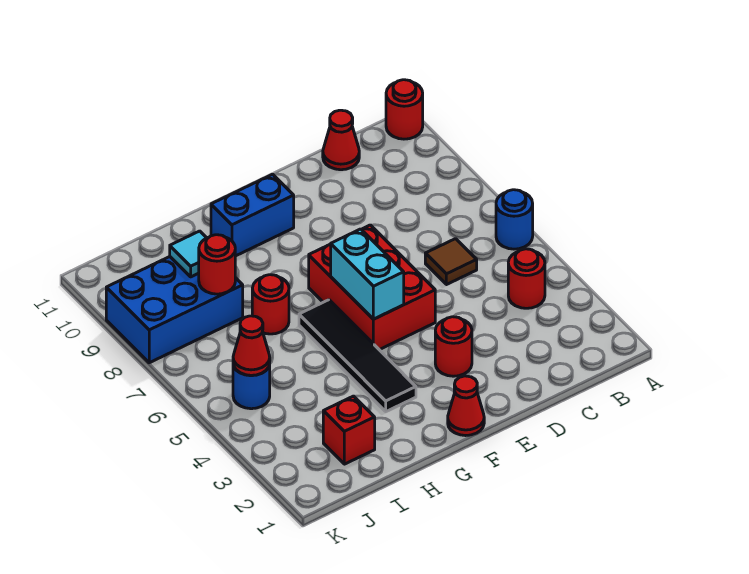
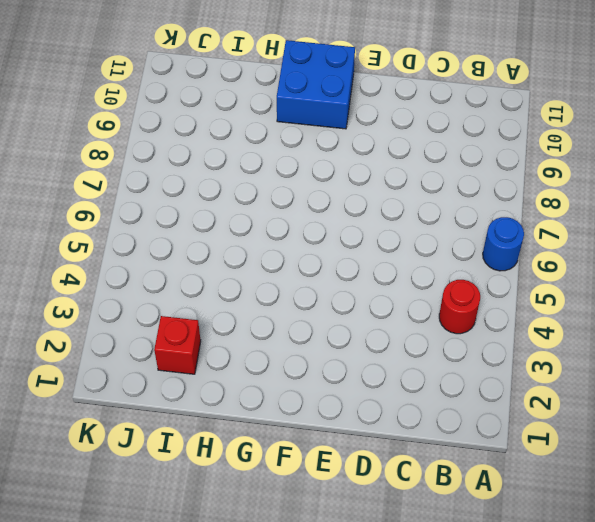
blue brick F10:G11 level 1 -> blue brick F10:G10 level 1
none -> red round brick A11 level 1
none -> brown tile C6 level 1
none -> red cone C11 level 1

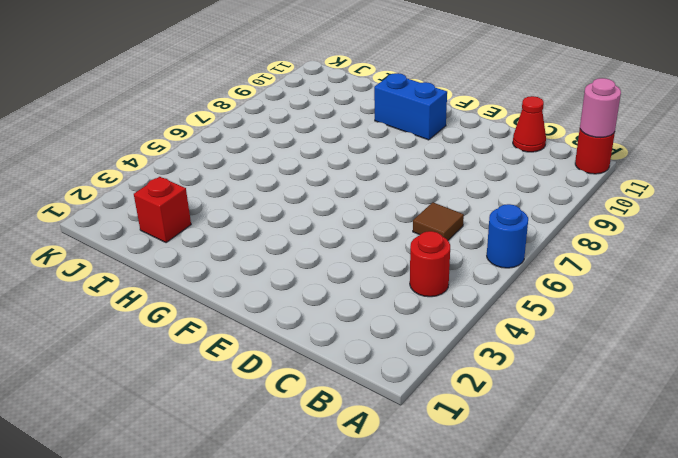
pink round brick A11 level 2 -> none
none -> red round brick E3 level 1
none -> red brick E5:F7 level 1
none -> red cone F1 level 1

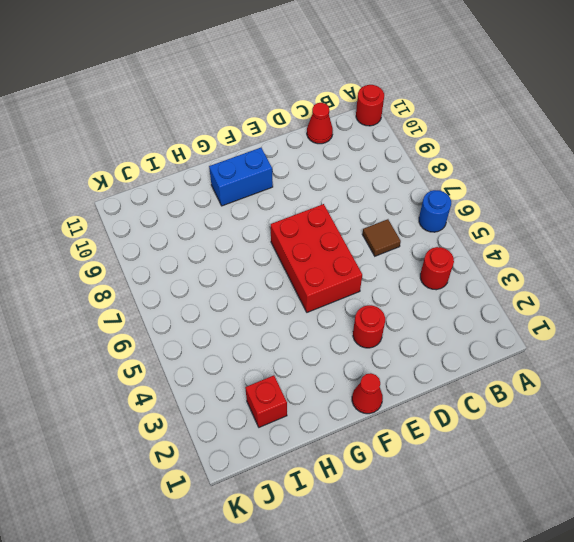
none -> black tile G3:G6 level 1
none -> red round brick H7 level 1
none -> blue brick I8:K9 level 1

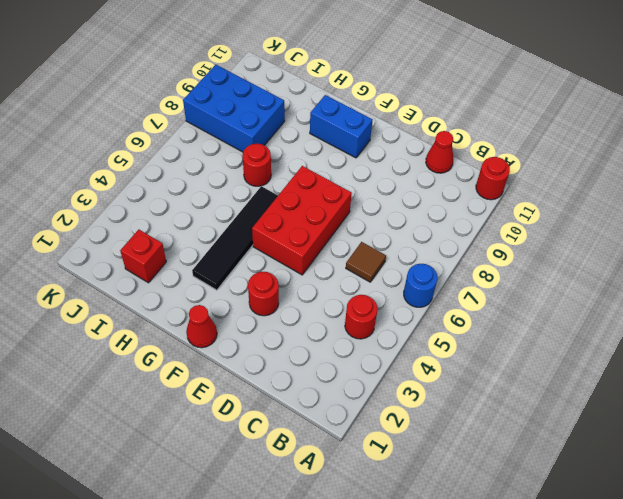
none -> blue round brick J5 level 1
none -> cyan brick F5:F6 level 2
none -> red round brick I8 level 2

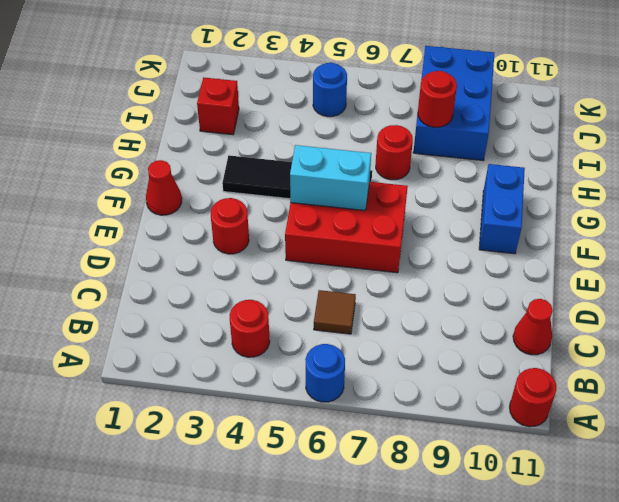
none -> cyan tile I9 level 2
none -> red cone J5 level 2

